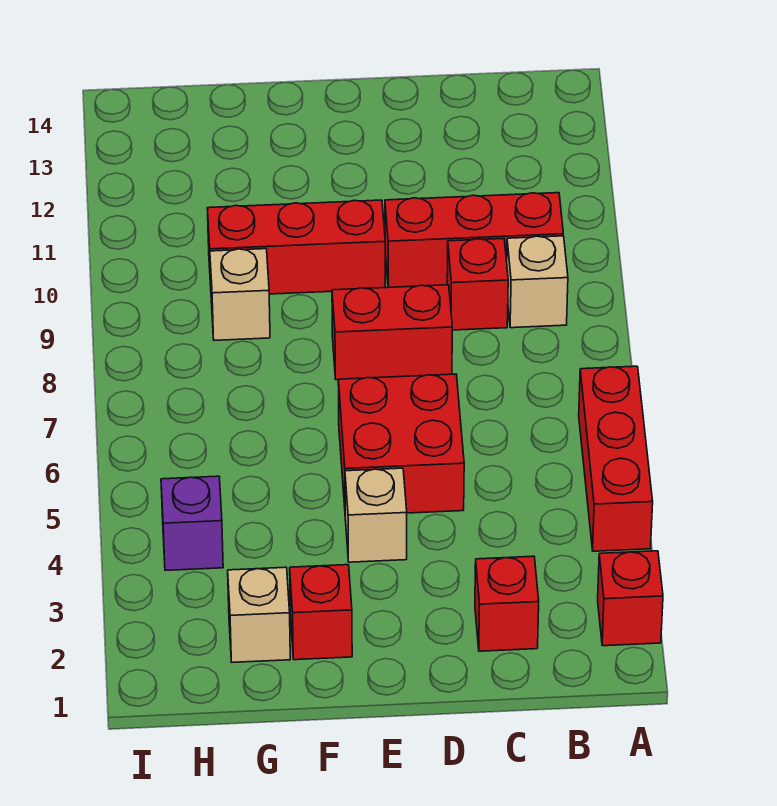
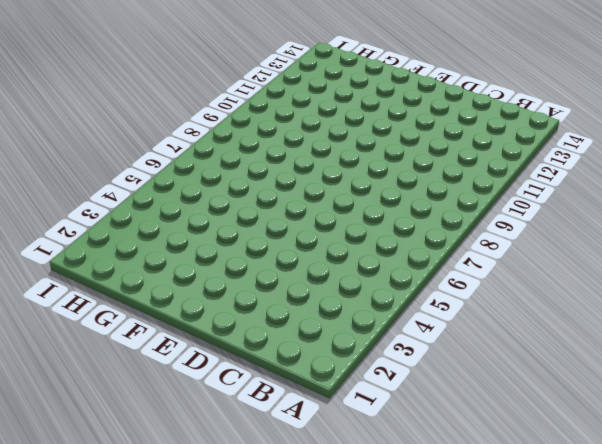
none -> red brick A2 level 1
none -> red brick A4:A6 level 1
none -> tan brick B9 level 1

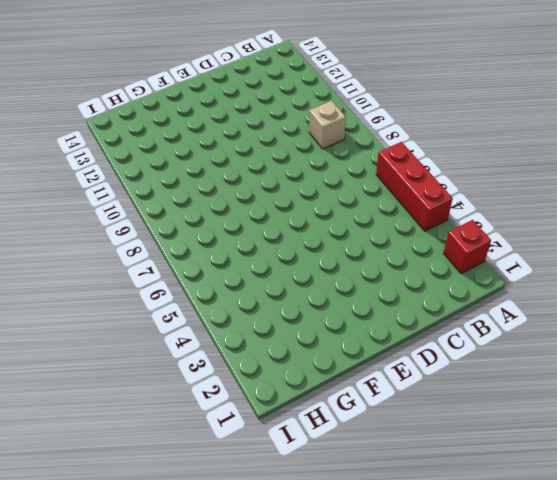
none -> red brick B10:D10 level 1
none -> red brick C2 level 1
none -> red brick C9 level 1

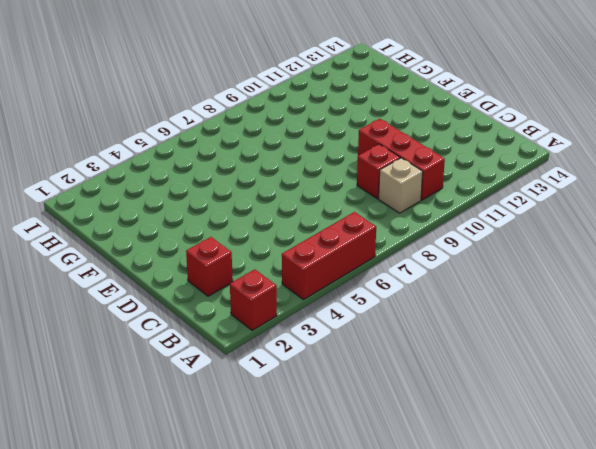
none -> red brick D5:E6 level 1
none -> red brick D8:E8 level 1
none -> tan brick E4 level 1

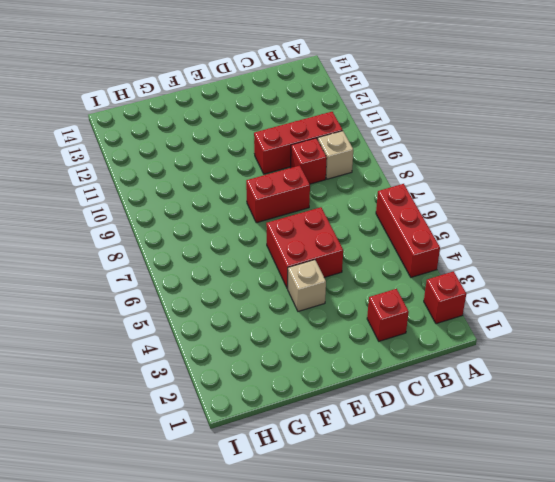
none -> red brick E10:G10 level 1
none -> red brick F2 level 1
none -> tan brick G2 level 1

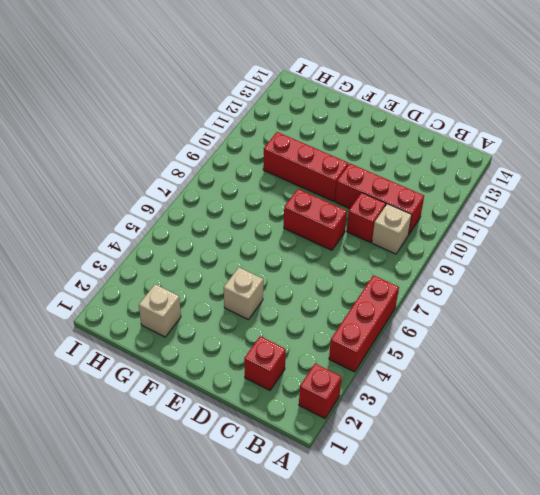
none -> red brick D5:E6 level 1
none -> red brick F2 level 1
none -> tan brick G9 level 1

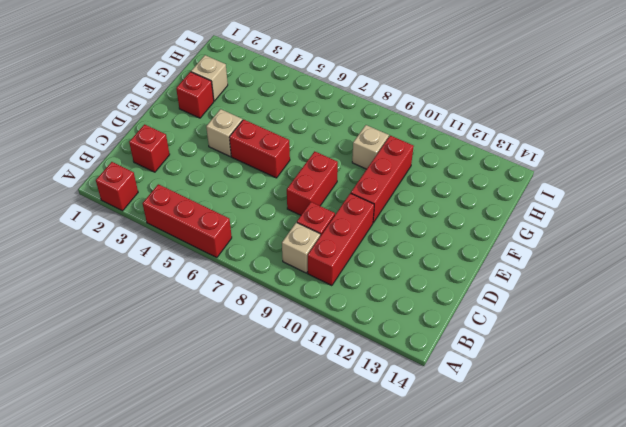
red brick E5:E6 level 1 -> red brick D5:E6 level 1
none -> purple brick H4 level 1

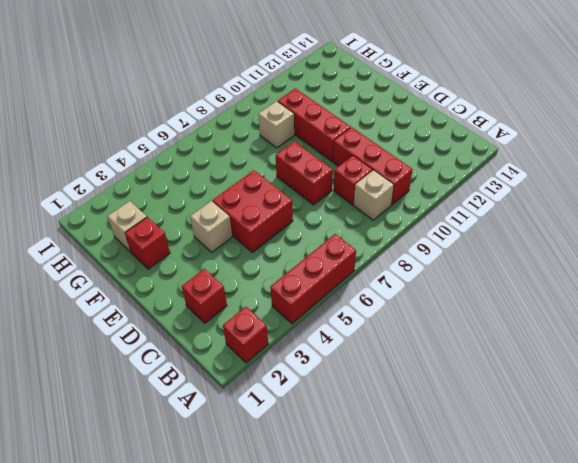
none -> purple brick H4 level 1

